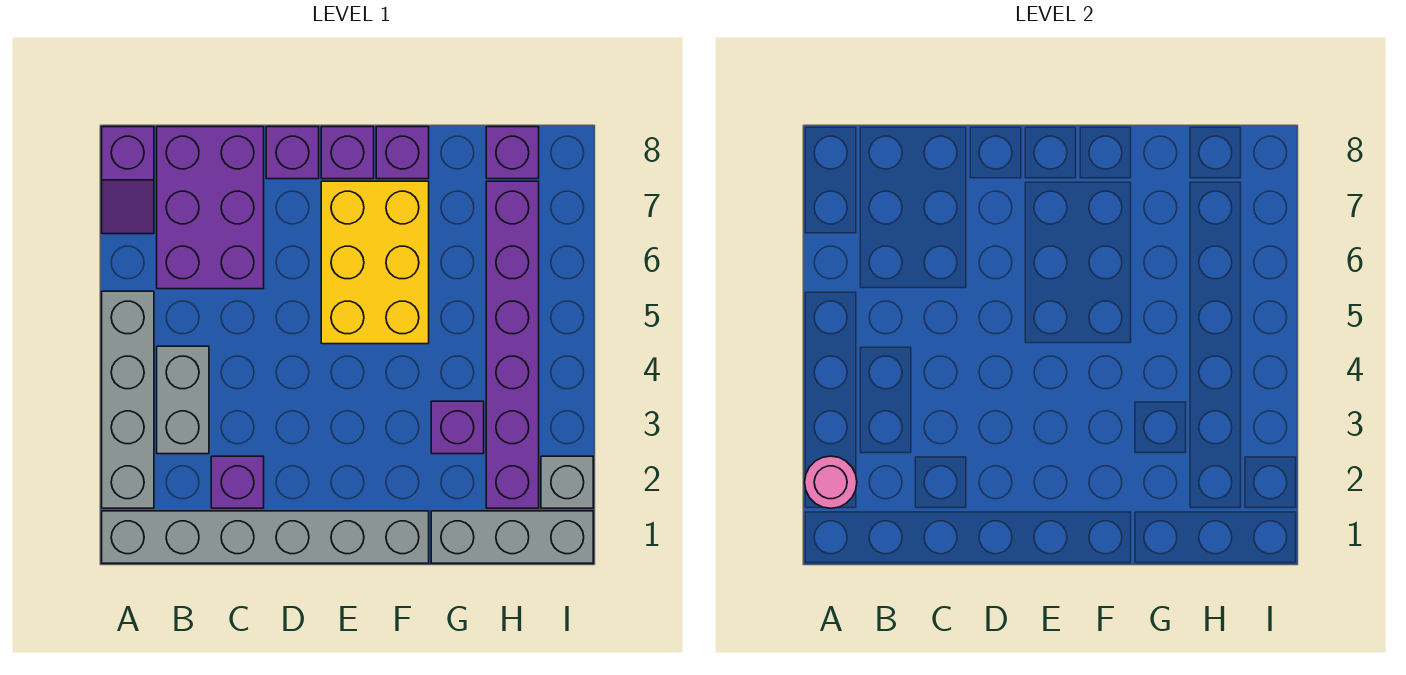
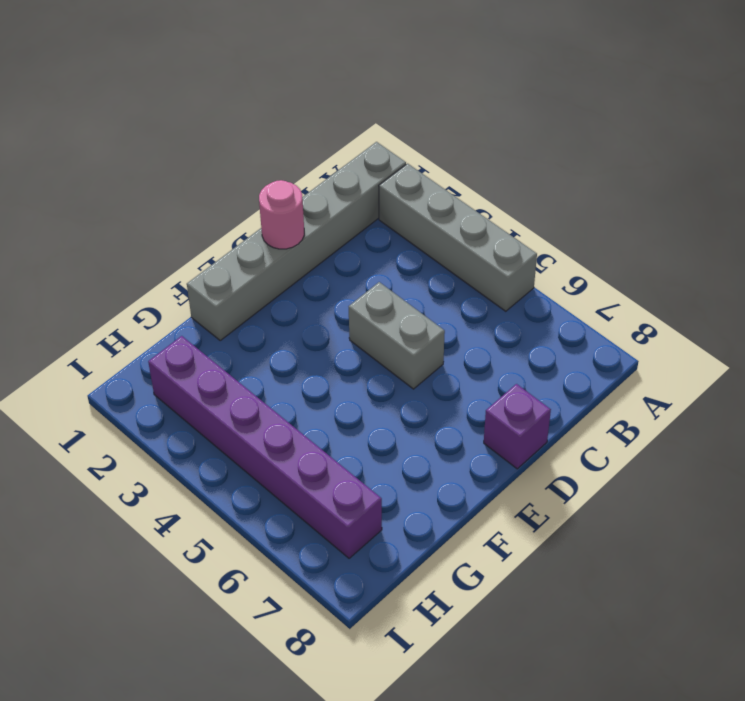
pink round brick D1 level 2 -> pink round brick A2 level 2
grey brick D4:D5 level 1 -> grey brick B3:B4 level 1
none -> purple slope A7:A8 level 1 top 8
none -> purple brick B6:C8 level 1
none -> purple brick C2 level 1

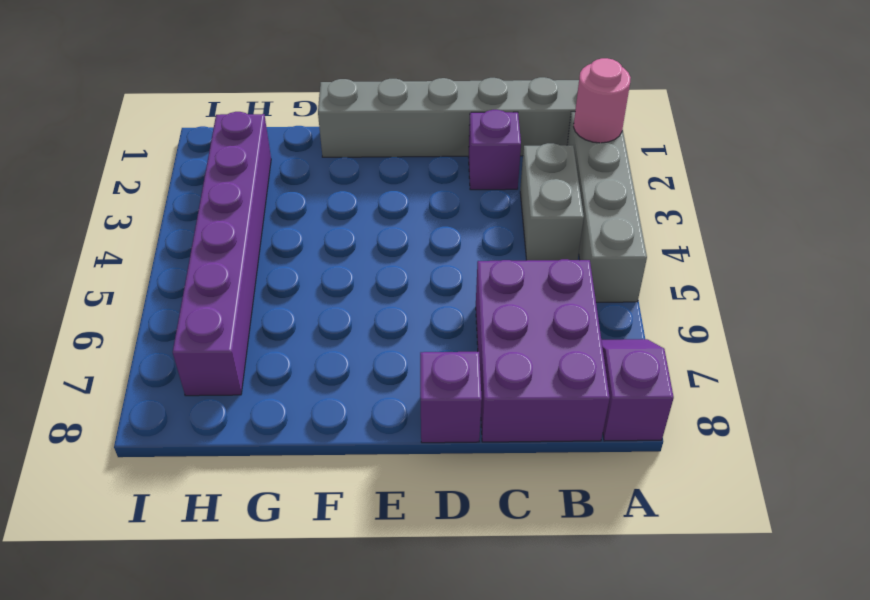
none -> yellow brick E5:F7 level 1
none -> purple brick E8 level 1
none -> purple brick F8 level 1

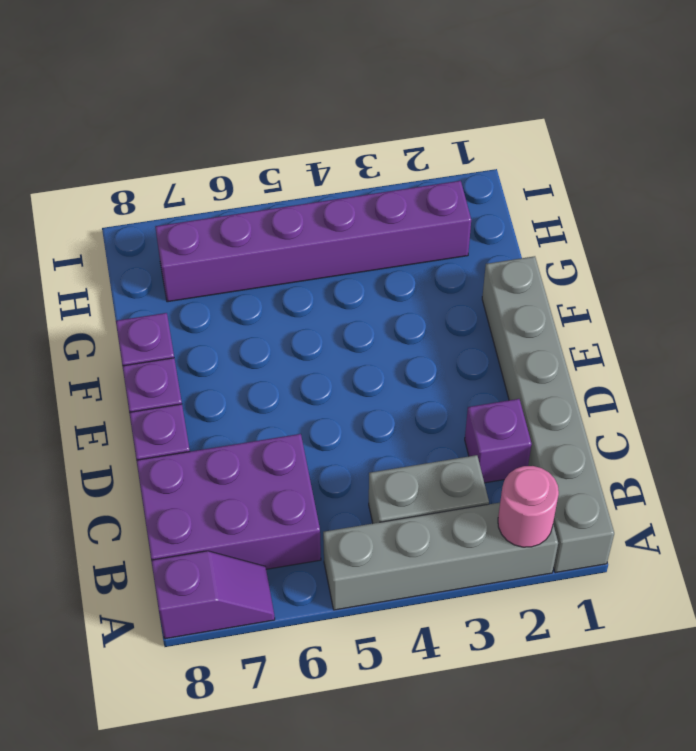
none -> yellow brick E5:F7 level 1
none -> grey brick G1:I1 level 1
none -> purple brick G3 level 1

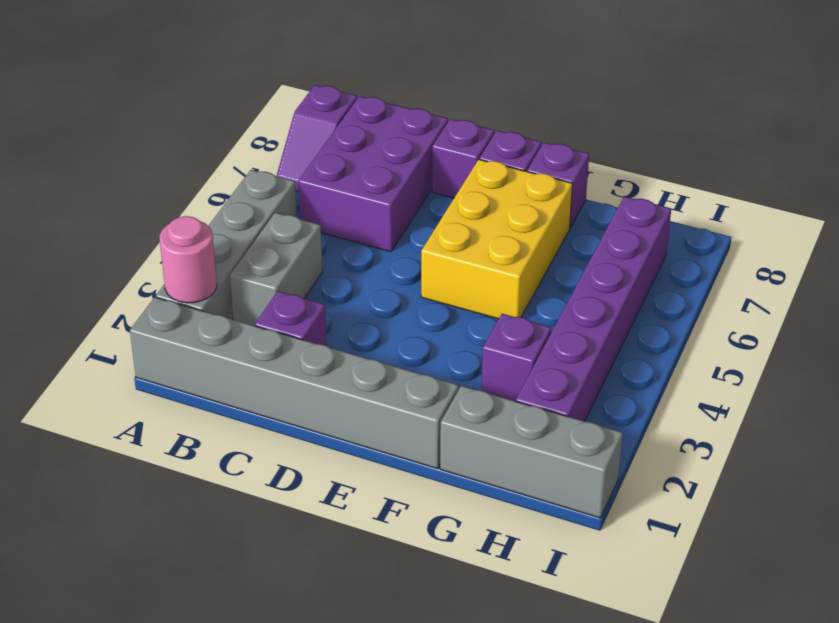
none -> purple brick H8 level 1
none -> grey brick I2 level 1

